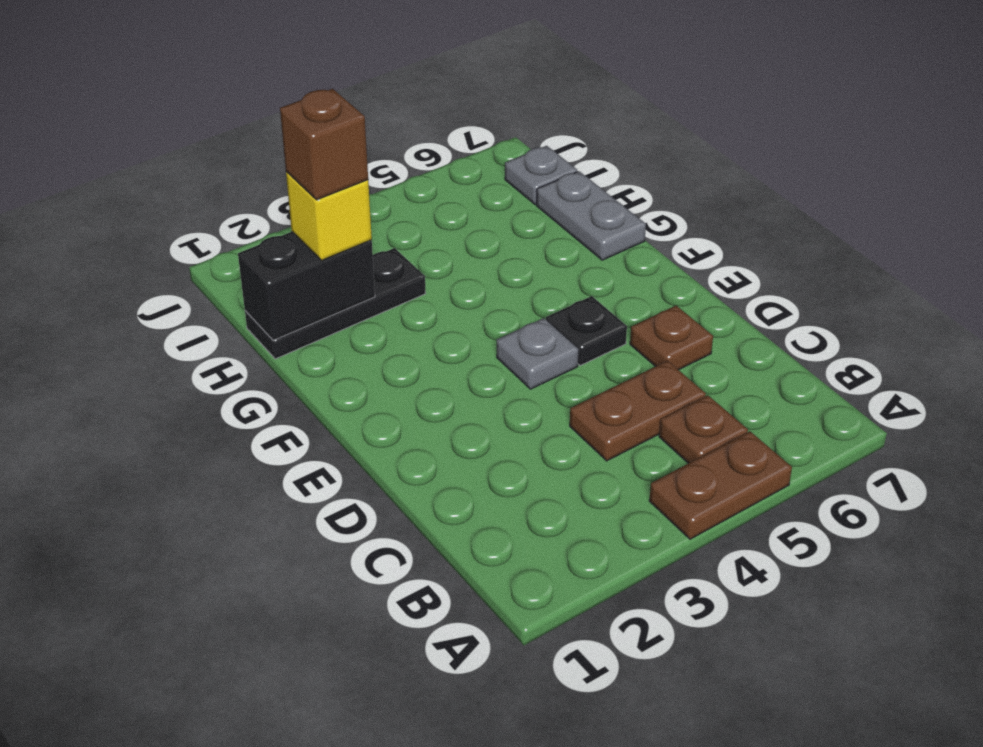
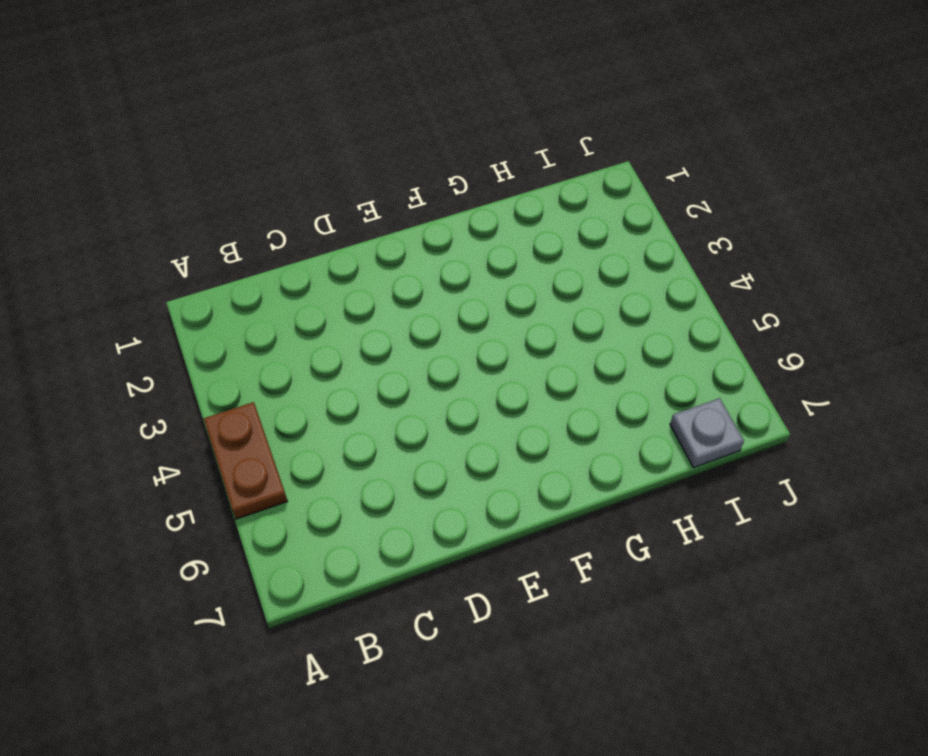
none -> brown plate B5 level 1
none -> brown plate C4:C5 level 1
none -> brown plate D6 level 1

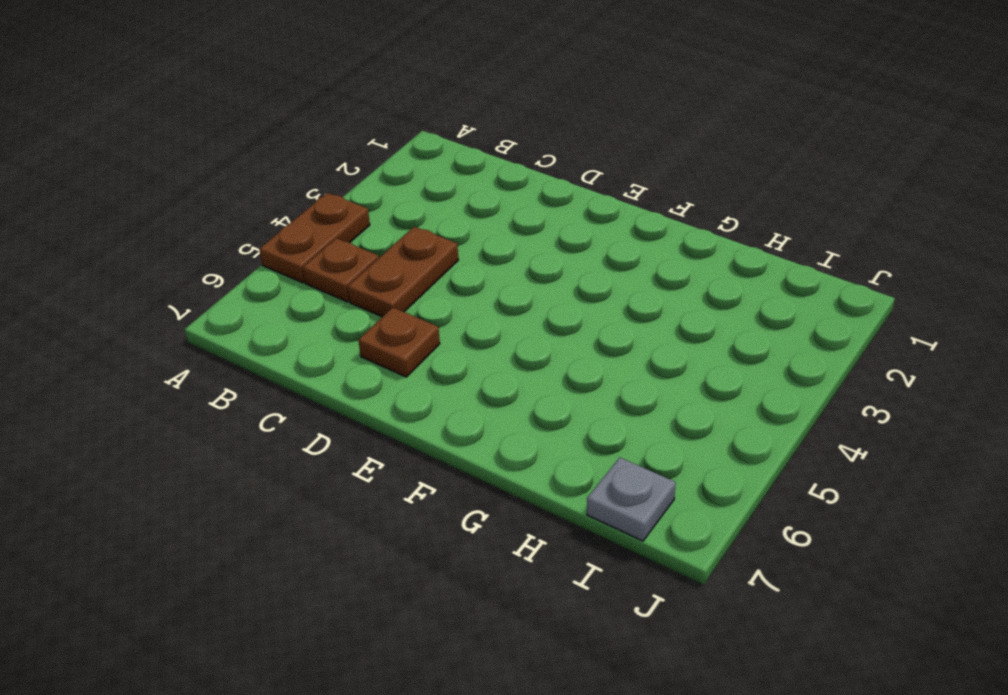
none -> grey plate E4 level 1
none -> black plate E5 level 1
none -> grey plate G7:H7 level 1

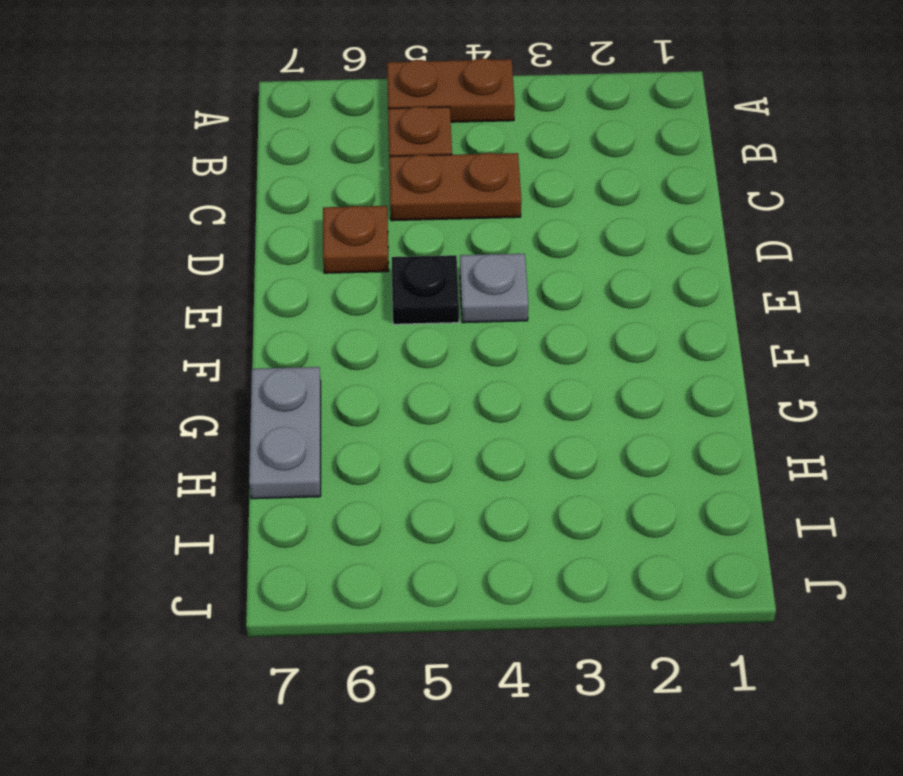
none -> black plate H1:H3 level 1
none -> grey plate I7 level 1
none -> black brick H1:H2 level 2

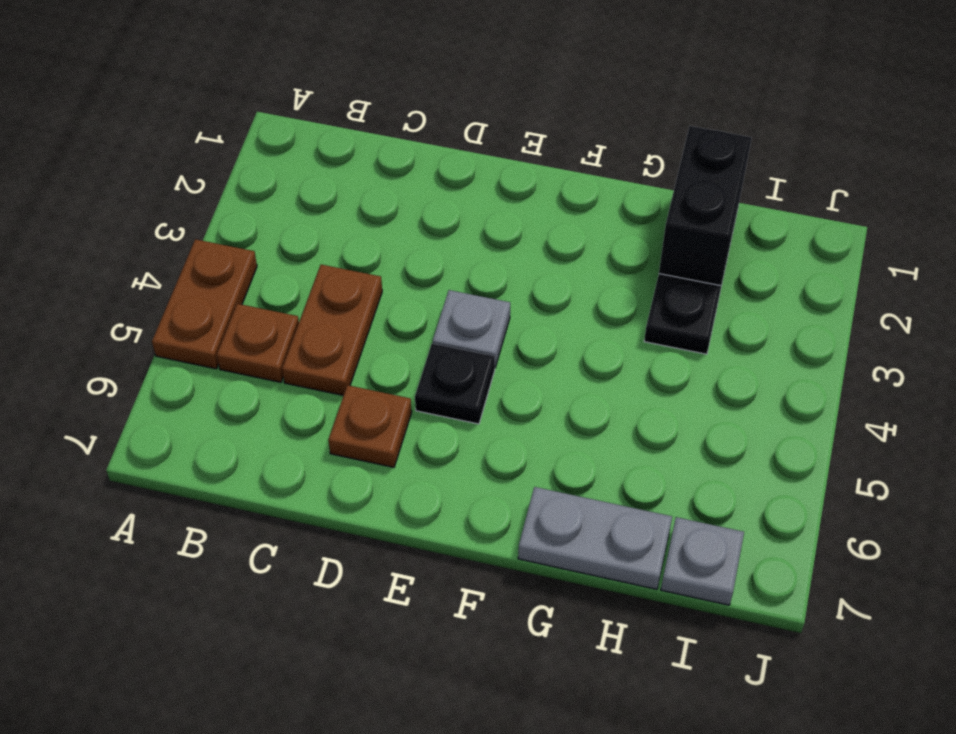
none -> yellow brick H2 level 3
none -> brown brick H2 level 4

